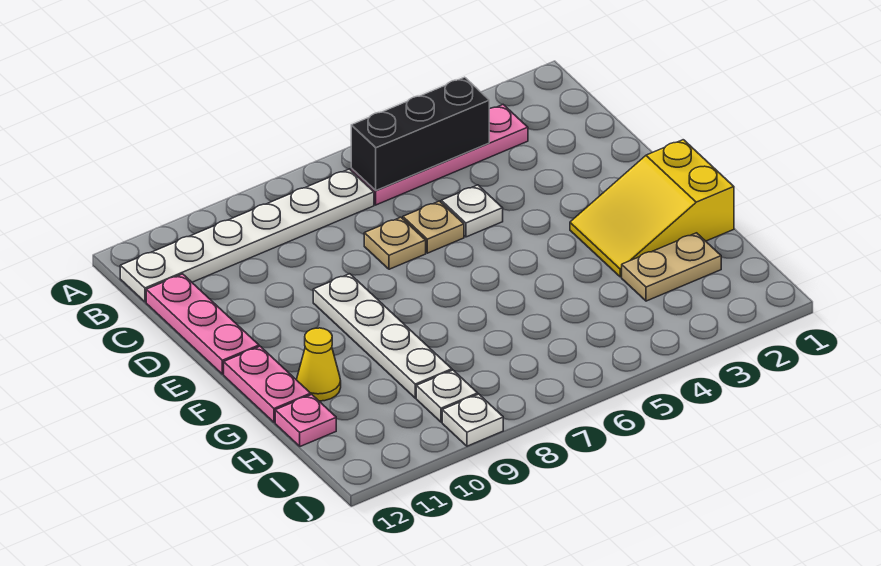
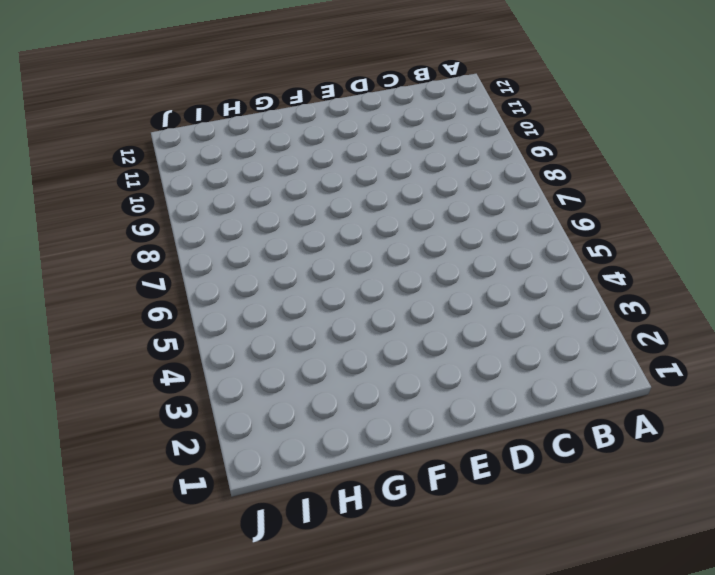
none -> pink plate B3:B6 level 1
none -> white plate B7:B12 level 1
none -> pink plate C12:E12 level 1

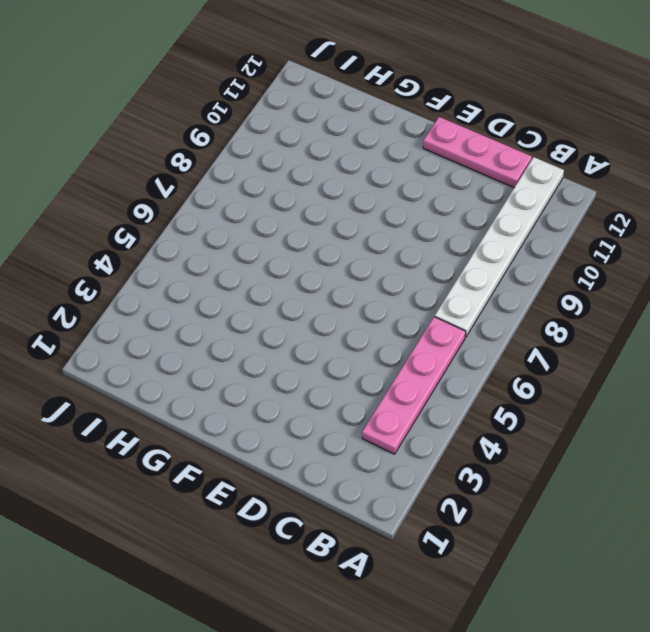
none -> white plate D5 level 1
none -> tan plate D6 level 1
none -> tan plate D7 level 1

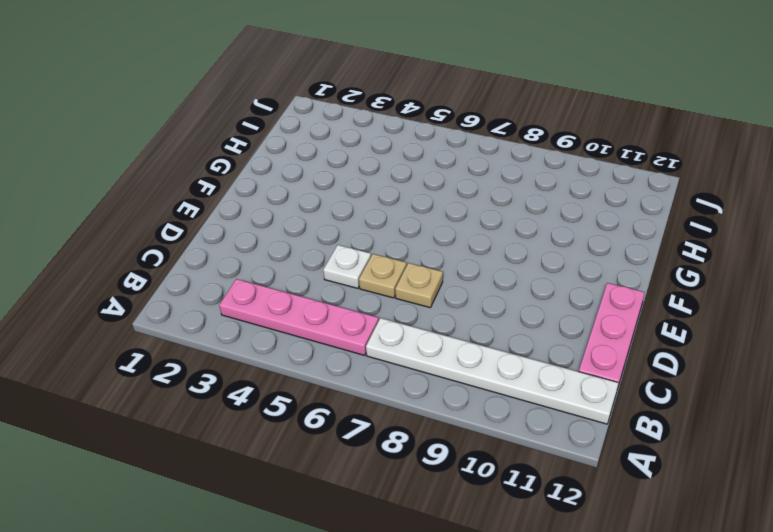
none -> white plate E9:H9 level 1
none -> yellow slope F1:G3 level 1 top 1
none -> pink plate F12:G12 level 1

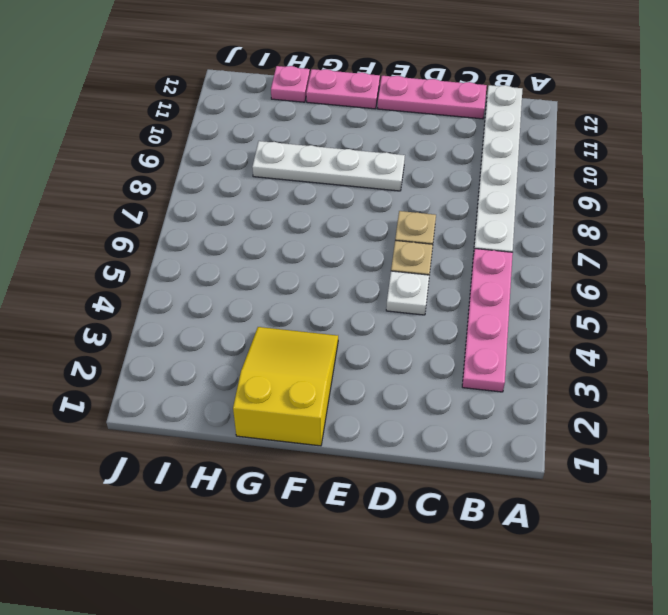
none -> yellow cone G11 level 1
none -> tan plate H2:H3 level 1
none -> white plate I9 level 1

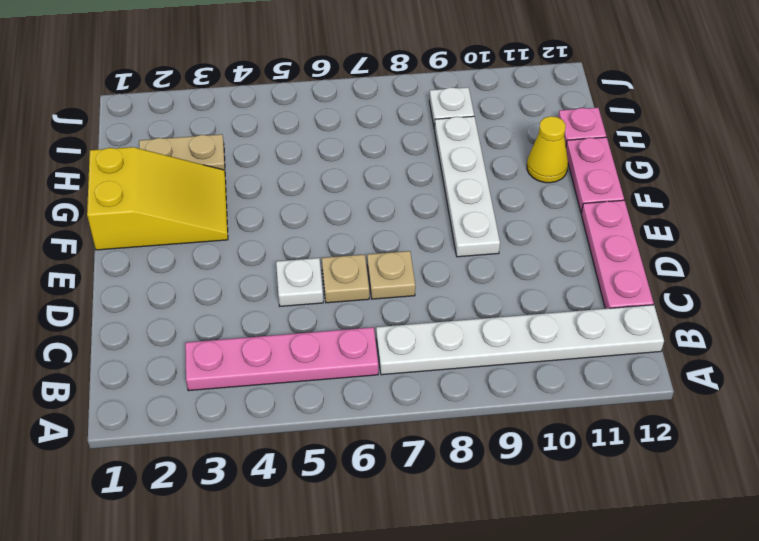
none -> white plate J9 level 1
none -> black brick B4:B6 level 2

